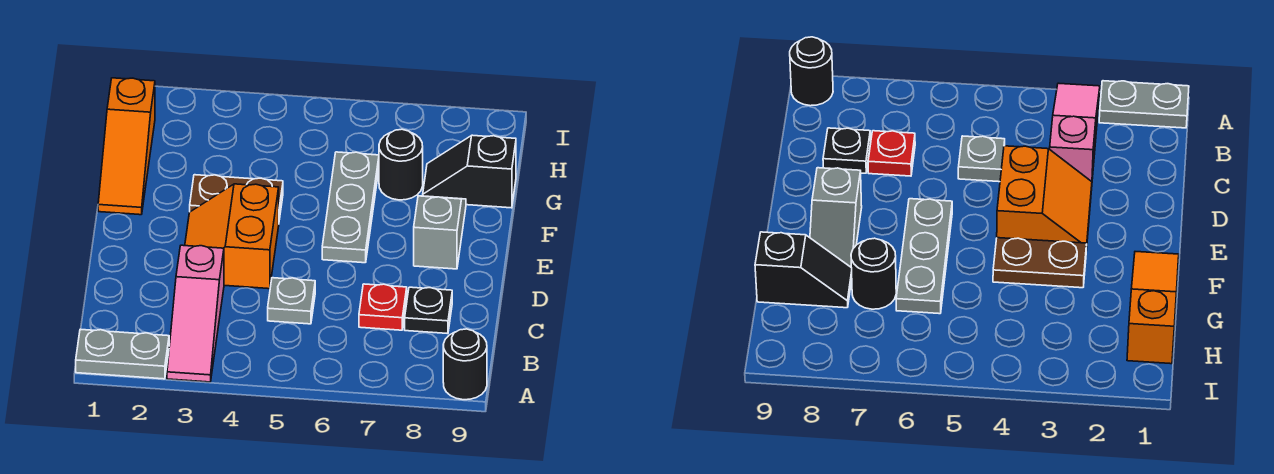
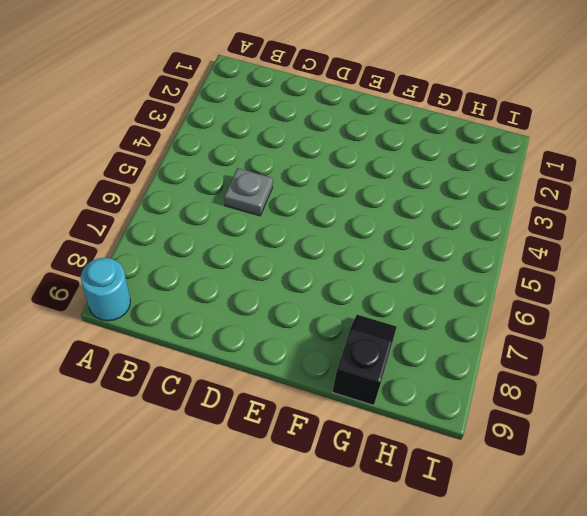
cyan round brick A9 level 1 -> black round brick A9 level 1
none -> grey plate A1:A2 level 1
none -> pink slope A3:C3 level 1 top C
none -> red plate C7 level 1

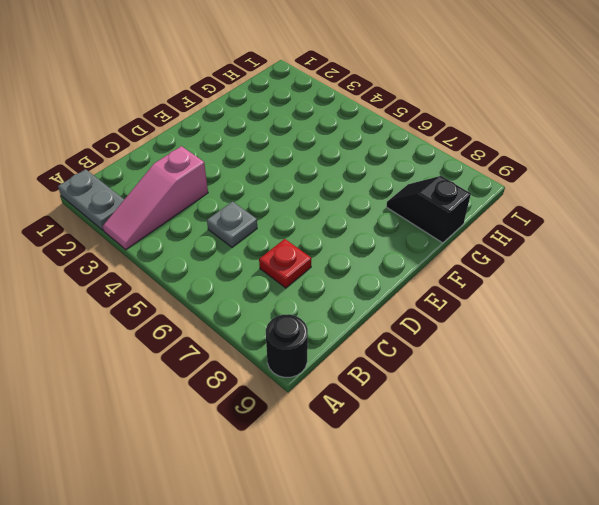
none -> black plate C8 level 1
none -> orange slope D3:E4 level 1 top 4
none -> grey plate E6:G6 level 1

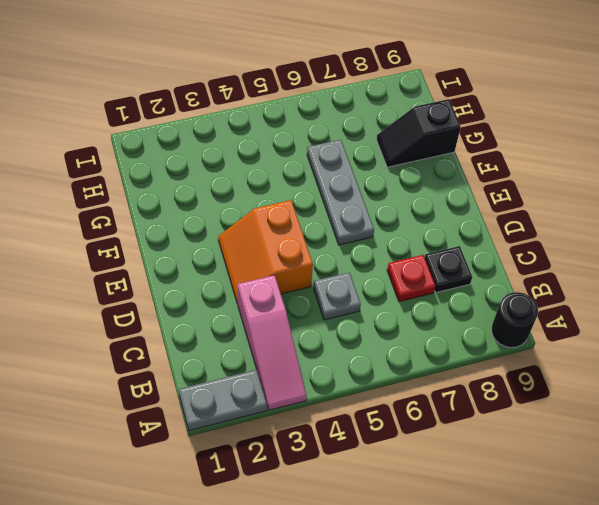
none -> grey slope E8:F8 level 1 top E
none -> orange slope F1:H1 level 1 top H
none -> brown plate F3:F4 level 1

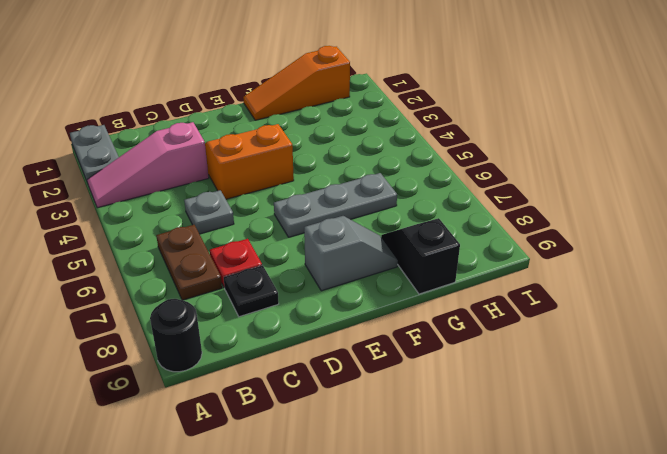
brown plate B6:B7 level 1 -> brown plate F3:F4 level 1
none -> black round brick G7 level 1

